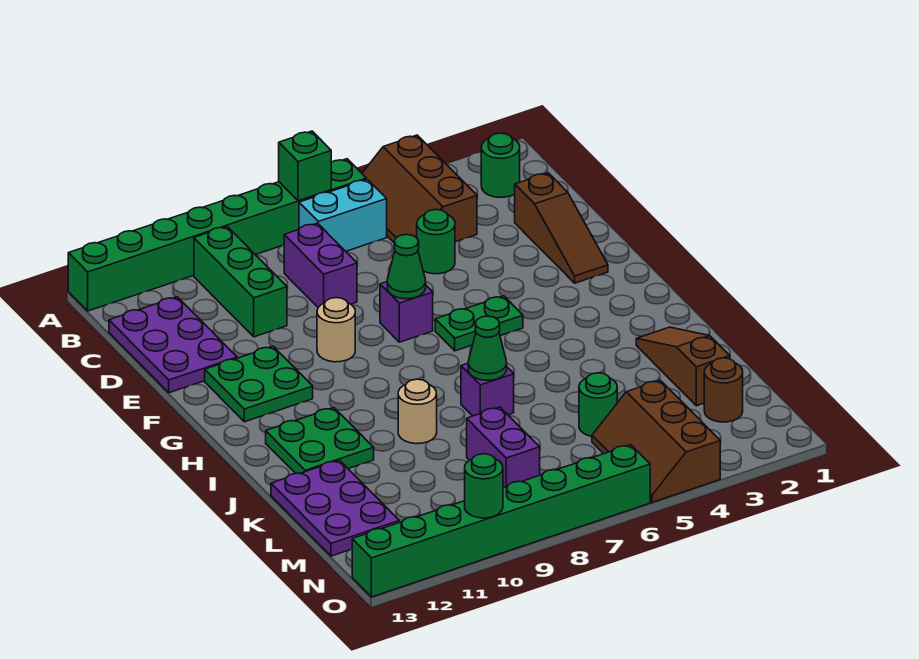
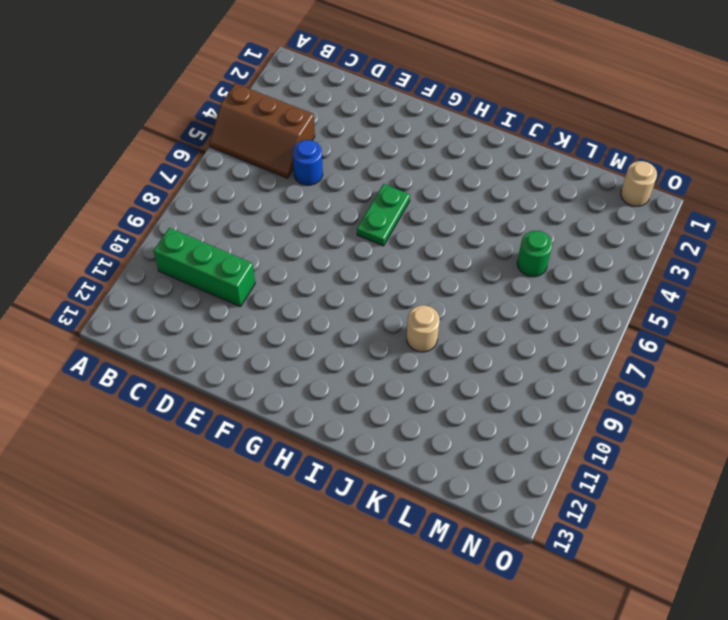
blue round brick D5 level 1 -> green round brick D5 level 1
tan round brick N1 level 1 -> tan round brick F9 level 1
none -> green brick A6:A13 level 1
none -> green round brick B2 level 1
none -> cyan brick B6:B7 level 1

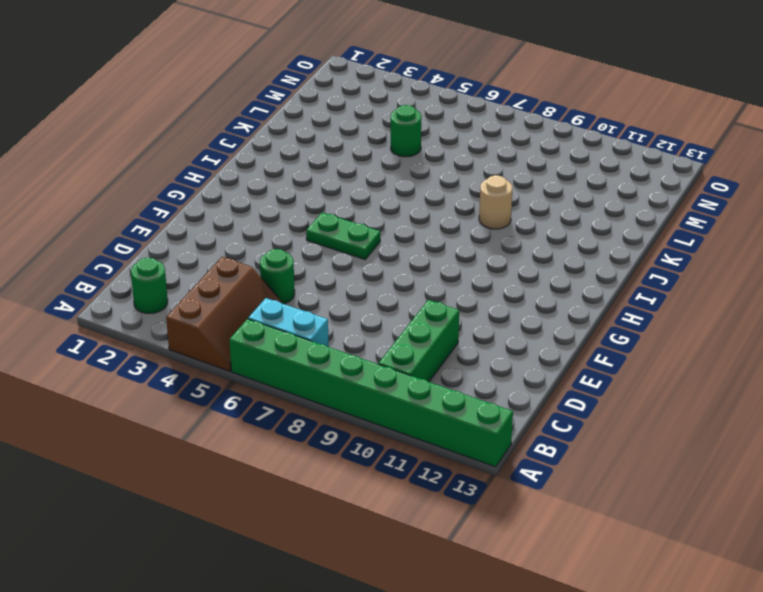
none -> purple brick C8:D8 level 1
none -> purple plate C12:E13 level 1
none -> brown slope D2:F2 level 1 top D

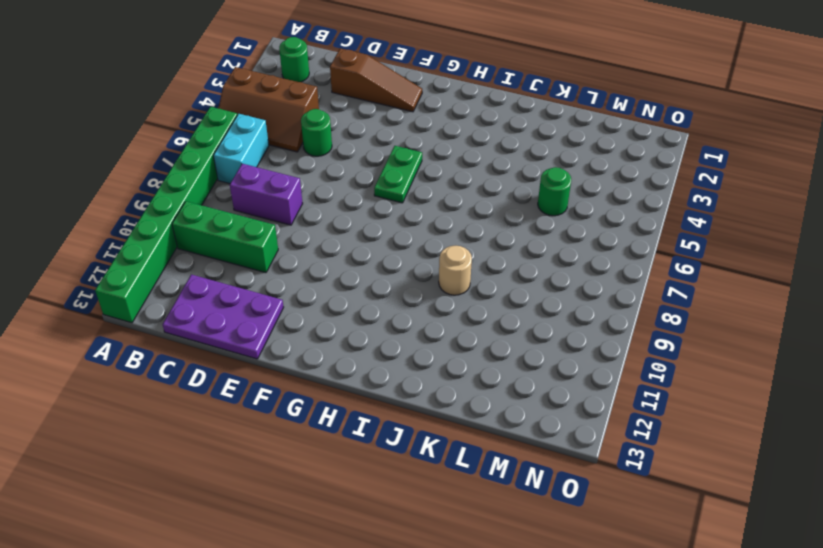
none -> purple brick F7 level 1
none -> tan round brick F9 level 1
none -> green plate F11:G12 level 1

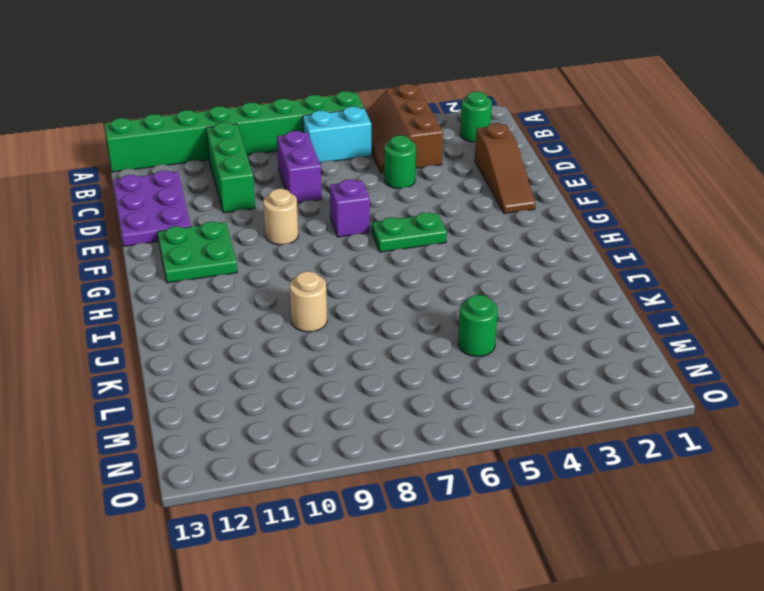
none -> green plate I11:J12 level 1
none -> brown slope J2:L2 level 1 top L
none -> purple brick J7 level 1

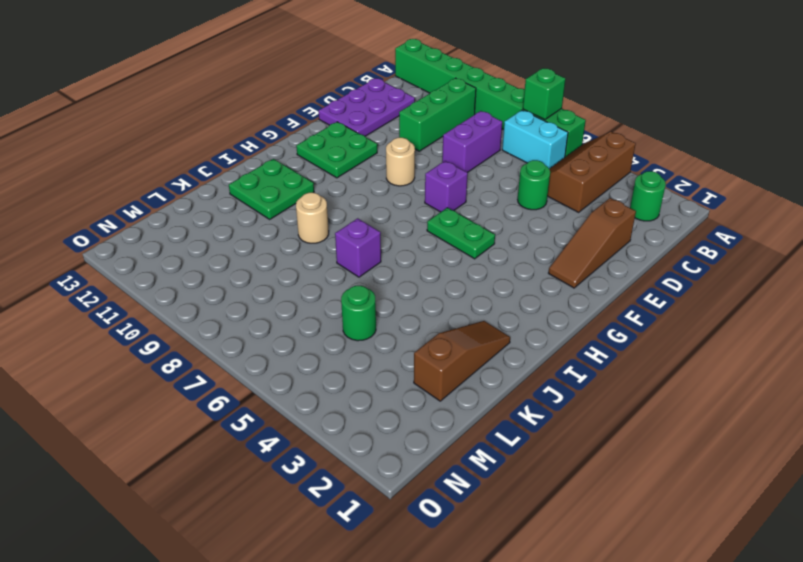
none -> purple plate K12:M13 level 1
none -> purple brick L8:M8 level 1
none -> brown round brick M2 level 1

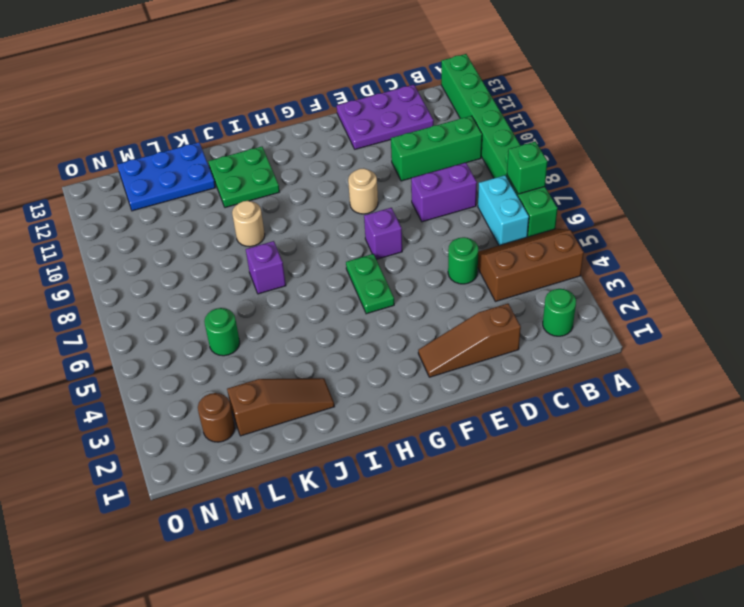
blue plate K12:M13 level 1 -> purple plate K12:M13 level 1
none -> green plate F11:G12 level 1
none -> purple brick L8:M8 level 1
none -> brown slope M4:O5 level 1 top 4

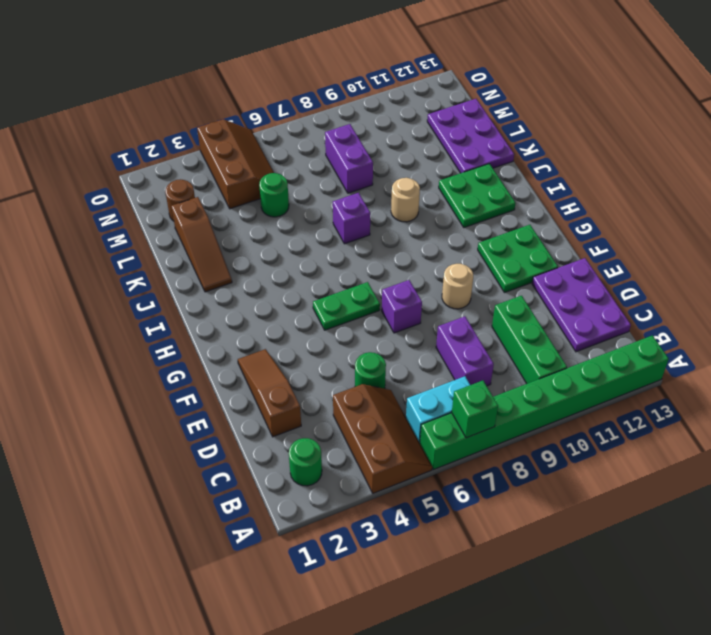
none -> green brick O6:O13 level 1
none -> green cone F7 level 2
none -> green cone J7 level 2

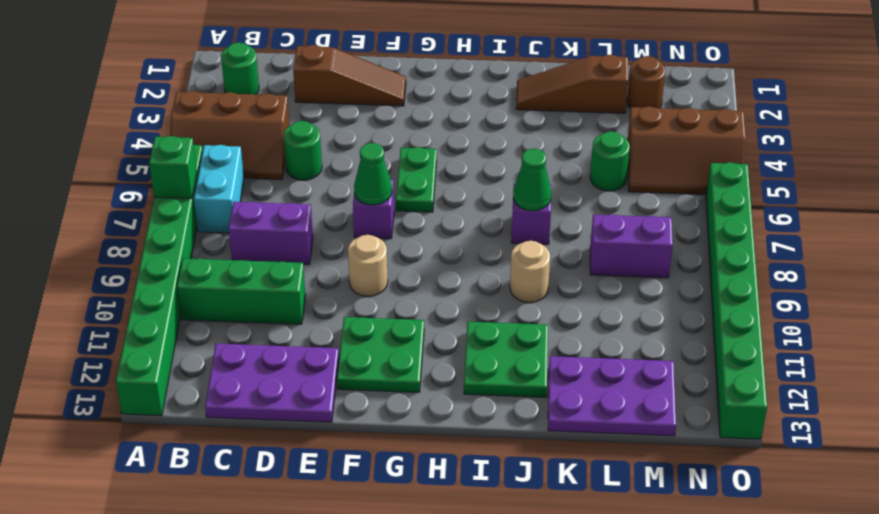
none -> green round brick O10 level 2

